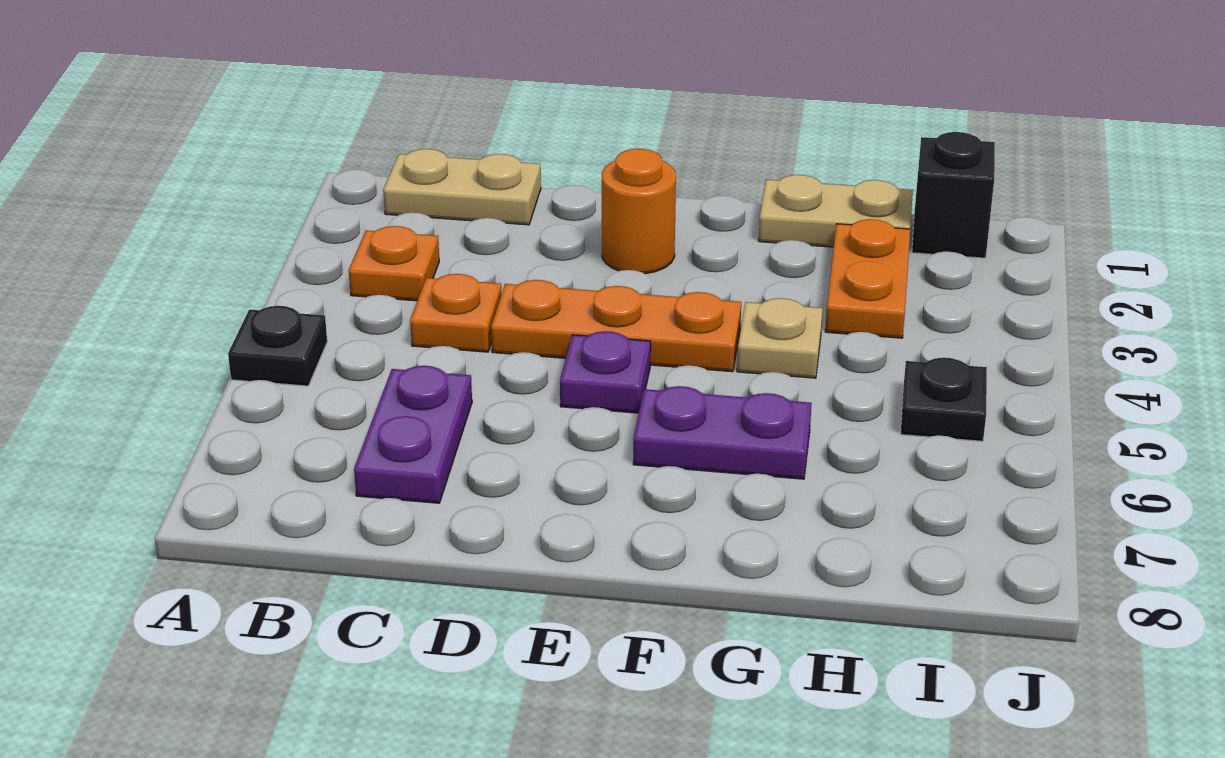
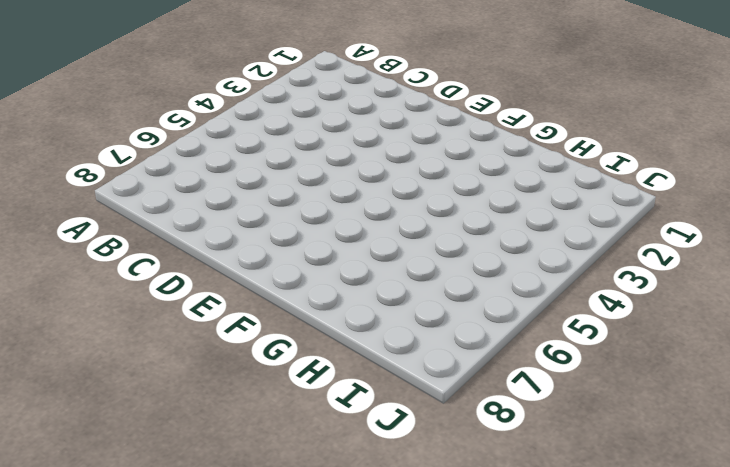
none -> black plate A5 level 1
none -> tan plate B1:C1 level 1
none -> orange plate B3 level 1

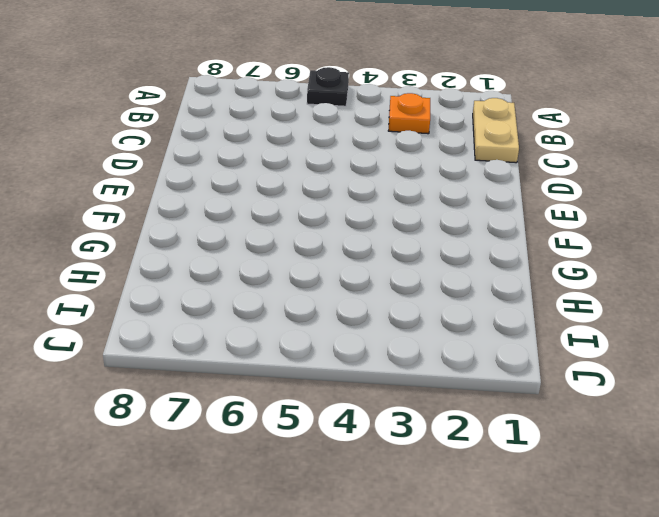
none -> orange plate C4 level 1
none -> purple plate C6:C7 level 1
none -> orange plate D4:F4 level 1

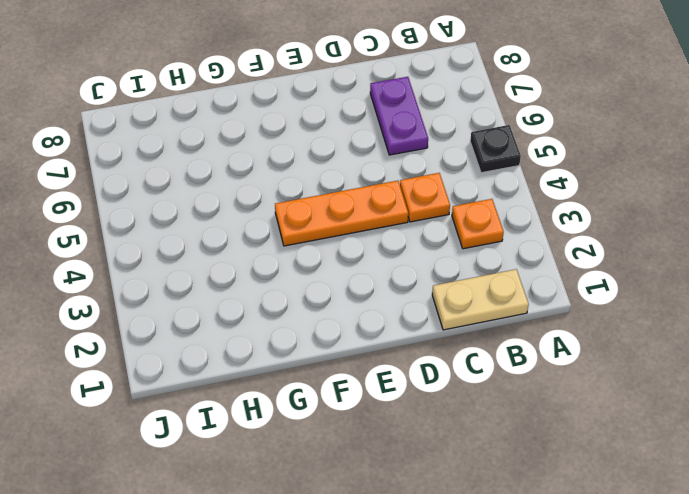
none -> orange round brick E2 level 1
none -> purple plate E5 level 1
none -> purple plate F6:G6 level 1

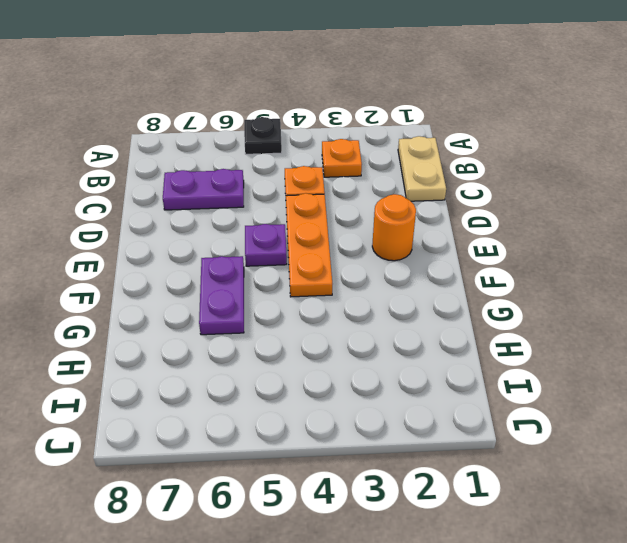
none -> tan plate G1:H1 level 1
none -> tan plate G4 level 1
none -> orange plate H2:H3 level 1

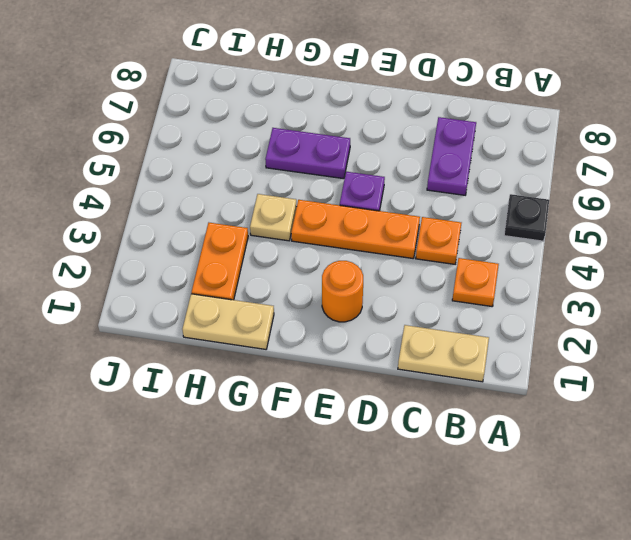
none -> black brick I1 level 1
none -> black plate I5 level 1

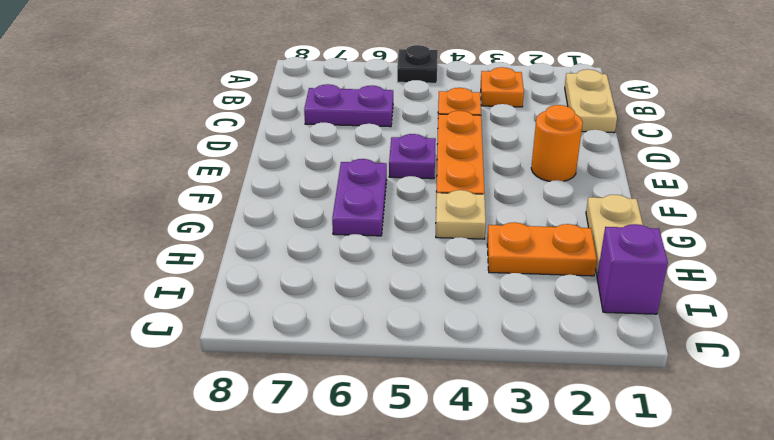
purple brick I1 level 1 -> black brick I1 level 1
none -> black plate I5 level 1

